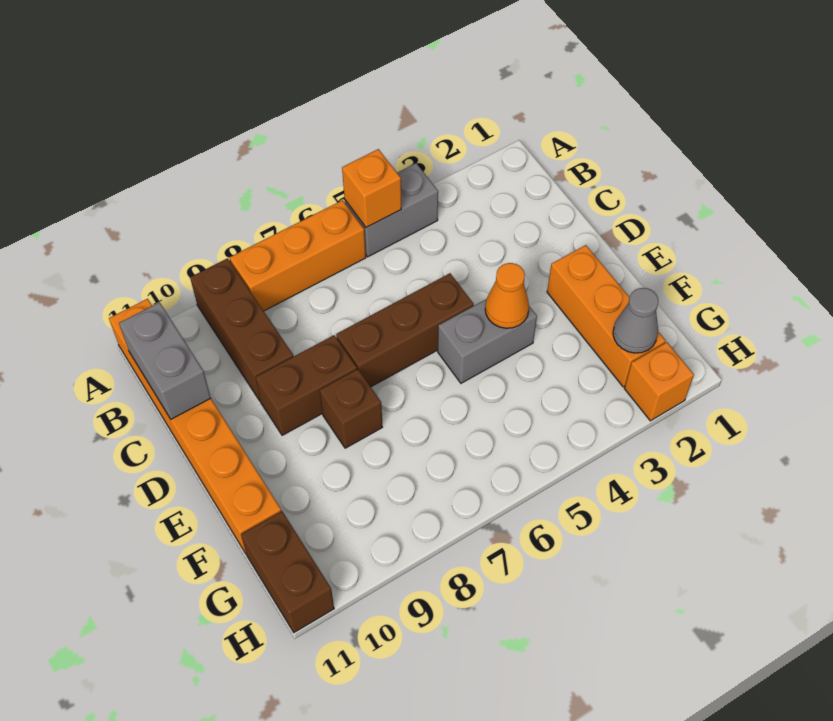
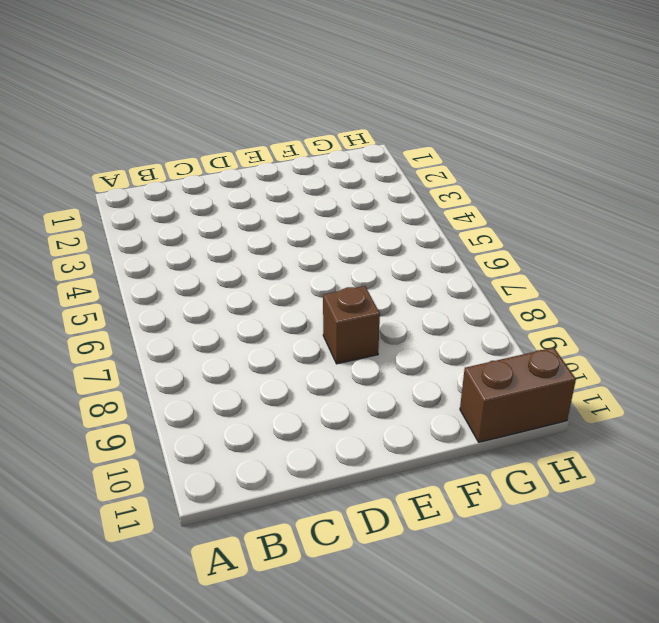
none -> grey brick A4:A5 level 1
none -> orange brick A6:A8 level 1
none -> brown brick A9:C9 level 1

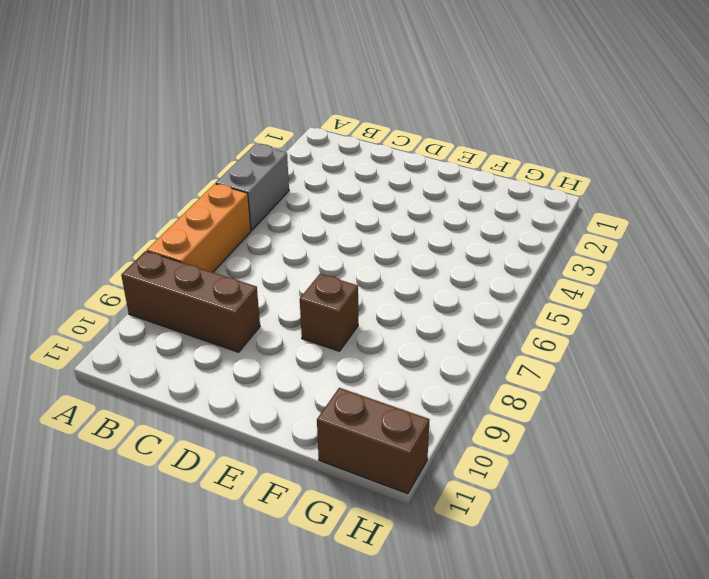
none -> orange brick A11:F11 level 1
none -> brown brick D5:D7 level 1
none -> brown brick D8:D9 level 1

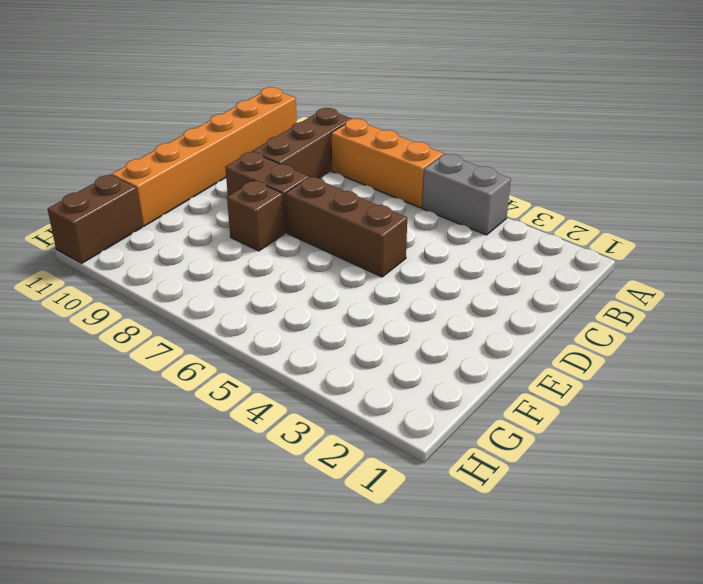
none -> orange brick E2:G2 level 1
none -> grey brick E4:E5 level 1
none -> orange brick H2 level 1

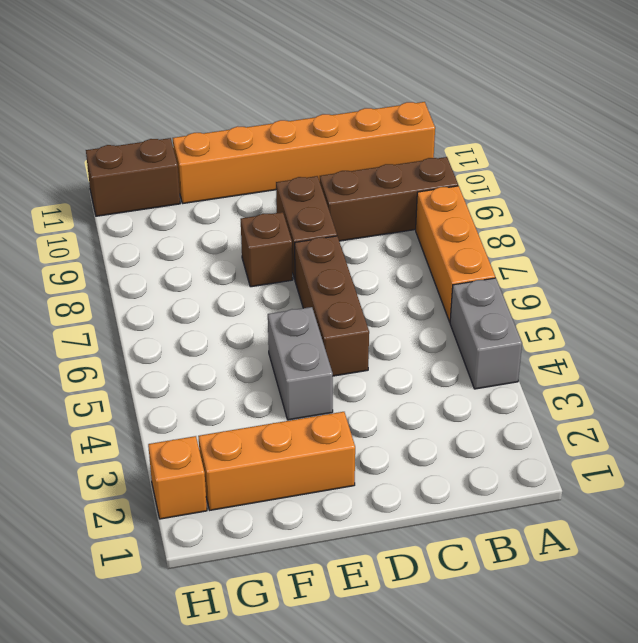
none -> orange brick A5 level 2
none -> grey brick B11:C11 level 2
none -> orange cone E4 level 2

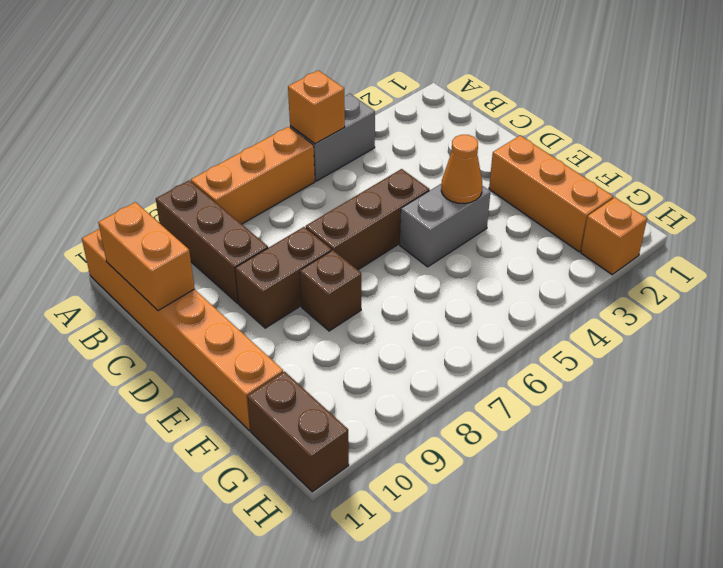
orange brick B11:C11 level 2 -> grey brick B11:C11 level 2
none -> grey cone G2 level 2

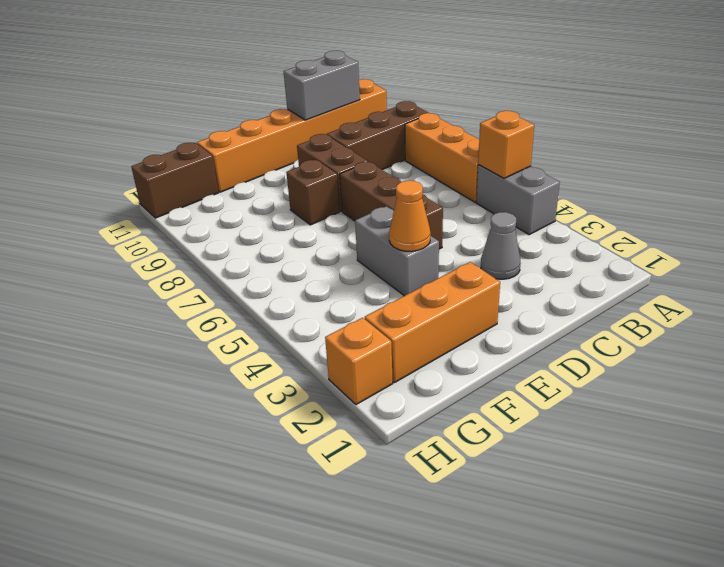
grey cone C3 level 1 -> grey cone G2 level 2

